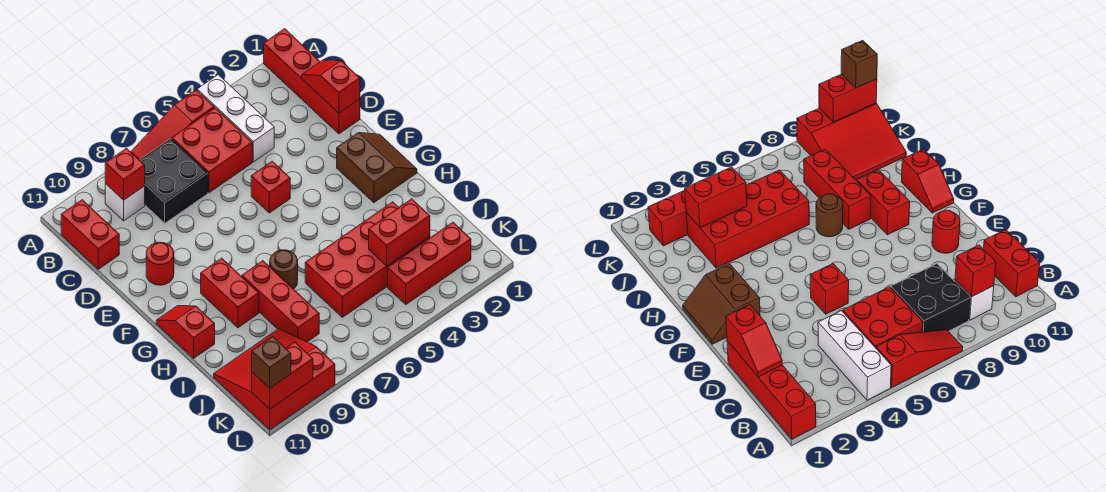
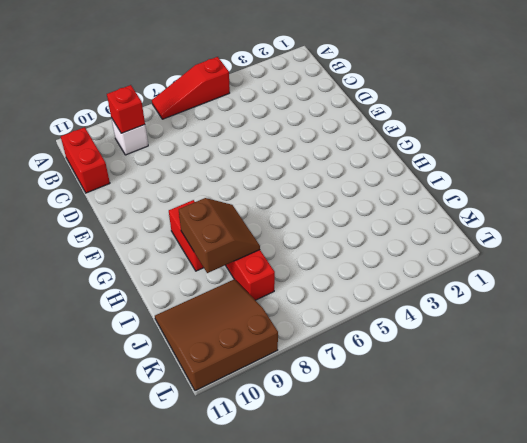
brown slope H8:I9 level 2 top 9 -> brown slope F1:G2 level 1 top 2
brown slope J9:L11 level 1 top L -> red slope J9:L11 level 1 top L
none -> red brick A1:D1 level 1
none -> white brick A4:C4 level 1
none -> red brick B5:C6 level 1

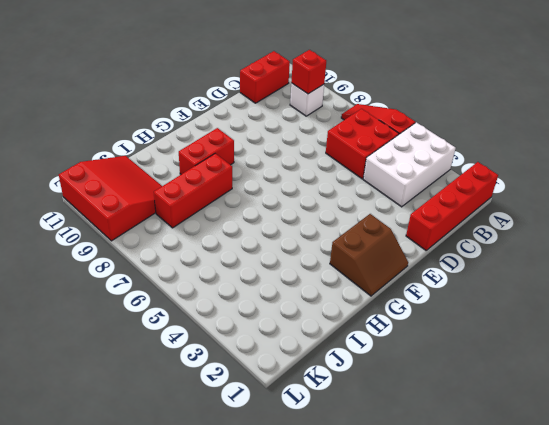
white brick A3:C4 level 1 -> white brick A4:C4 level 1
none -> black brick B7:C8 level 1
none -> red brick E5 level 1
none -> red round brick E10 level 1

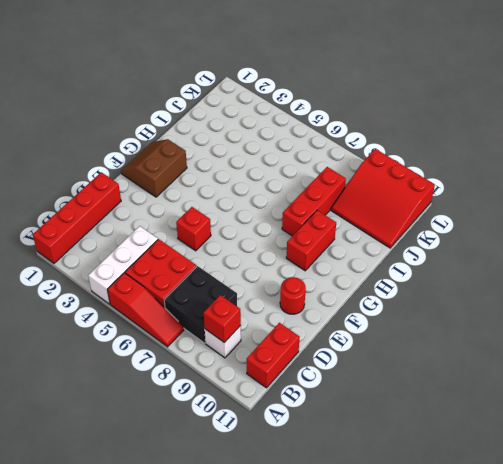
none -> red slope G11:H11 level 1 top H
none -> brown round brick H7 level 1
none -> red brick I3:J6 level 1

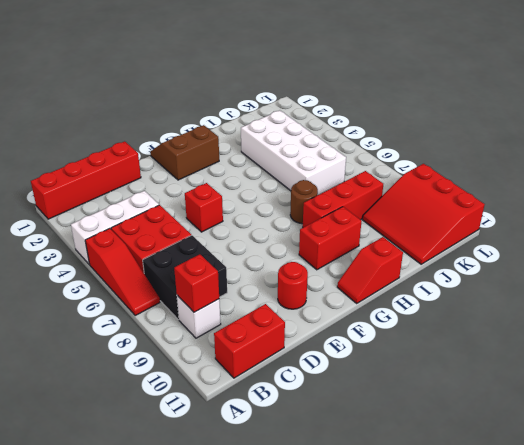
white brick I3:J6 level 1 -> red brick I3:J6 level 1
none -> red brick K2:K4 level 1
none -> red slope C1:D1 level 2 top D
none -> red brick J3:J4 level 2

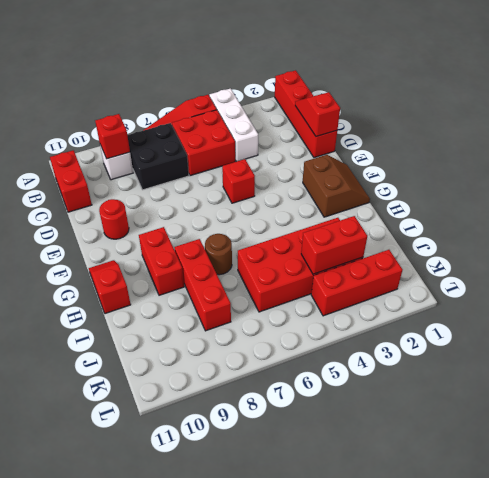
none -> red slope J9:L11 level 1 top L
none -> red brick L10:L11 level 2
none -> brown brick L11 level 3

